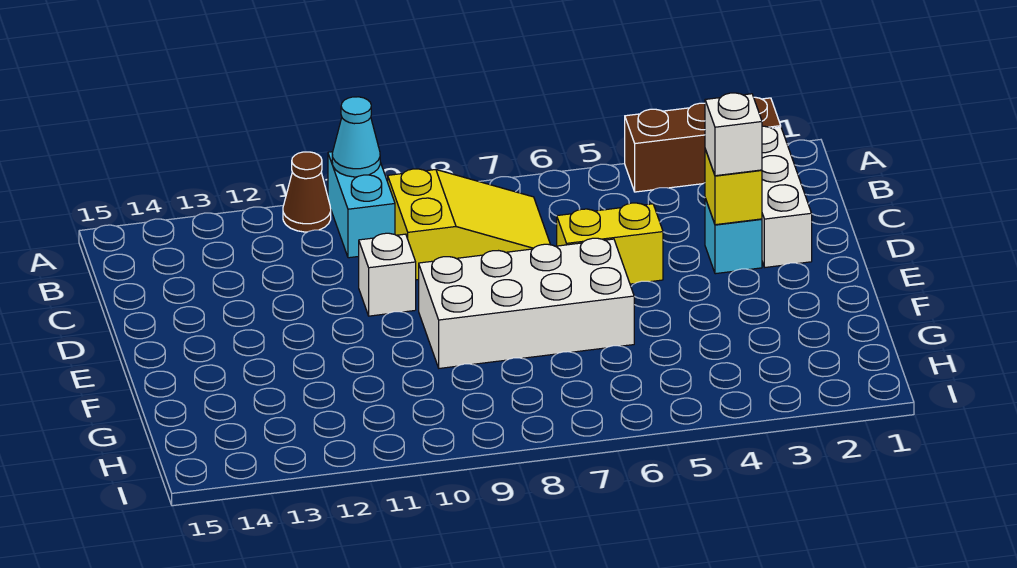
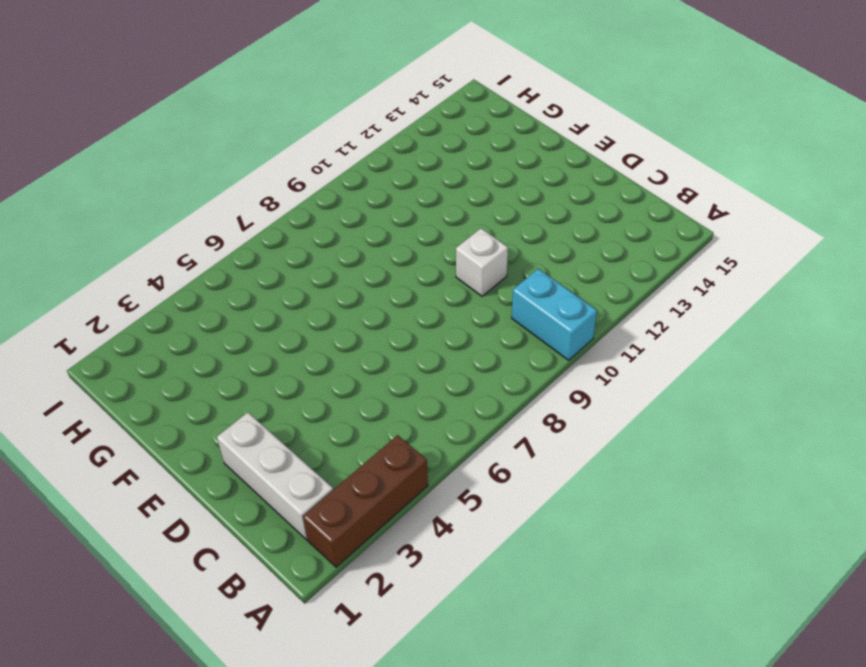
none -> brown cone A11 level 1
none -> yellow slope B7:C9 level 1 top 9
none -> cyan brick D3 level 1

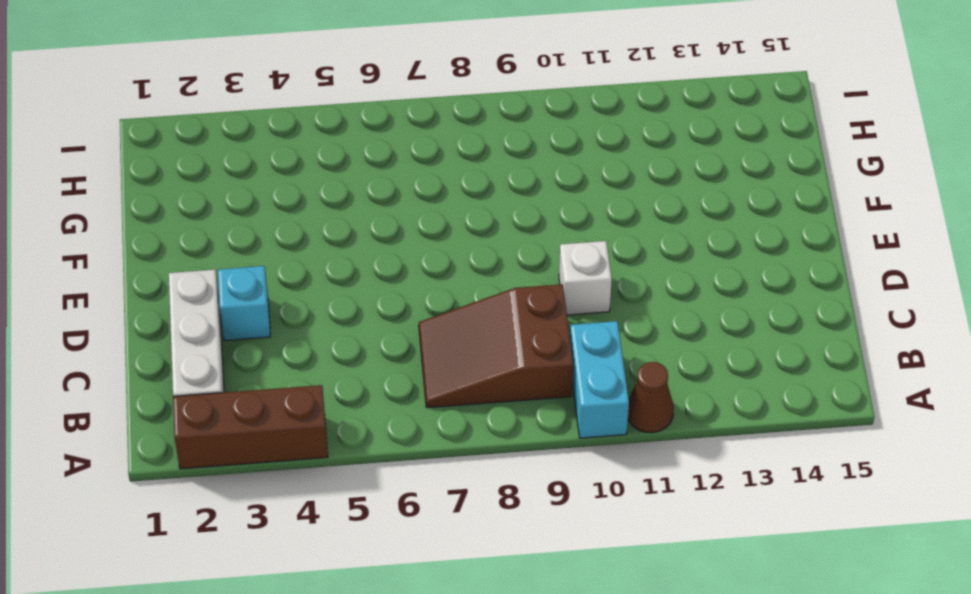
brown slope B7:C9 level 1 top 9 -> yellow slope B7:C9 level 1 top 9
none -> yellow brick D5:D6 level 1
none -> white brick E6:F9 level 1
none -> cyan cone A10 level 2

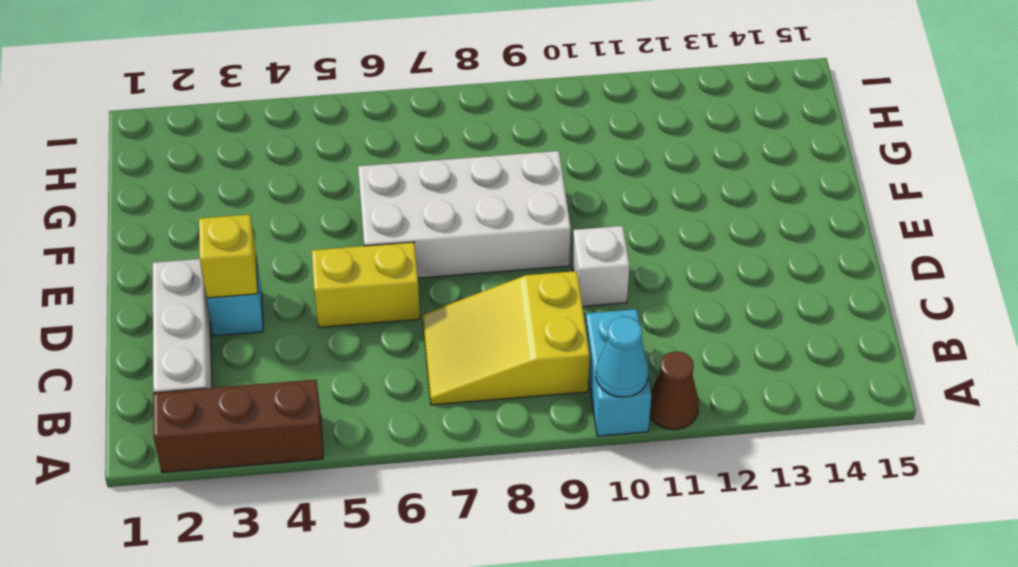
none -> white brick D3 level 3

